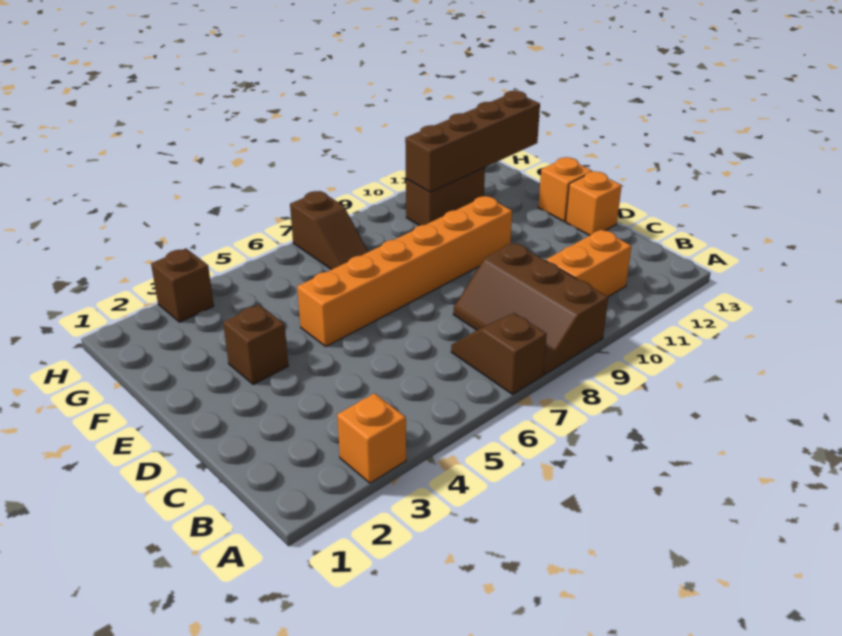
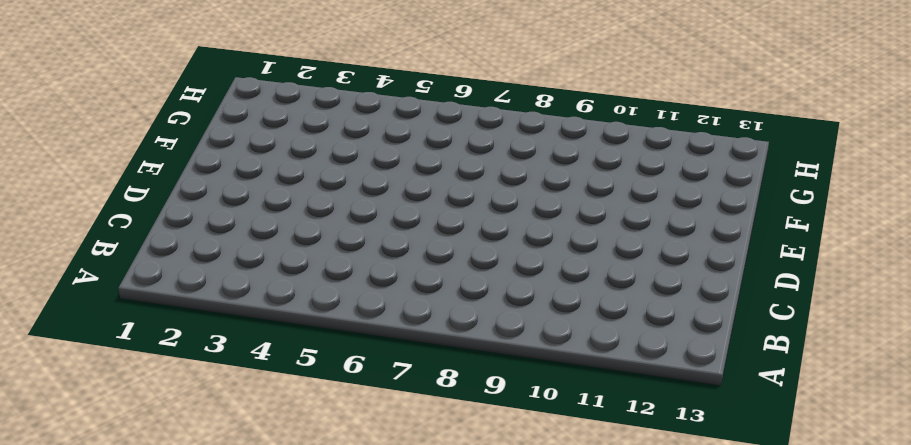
none -> orange brick A3 level 1
none -> brown slope A7:B7 level 1 top A
none -> brown slope A8:C9 level 1 top 9

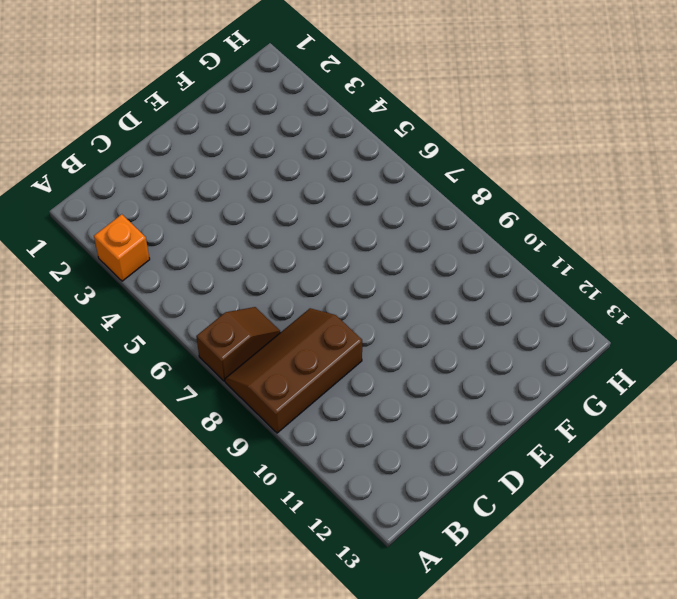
none -> orange brick B10:B11 level 1
none -> orange brick D13 level 1
none -> brown brick E3 level 1

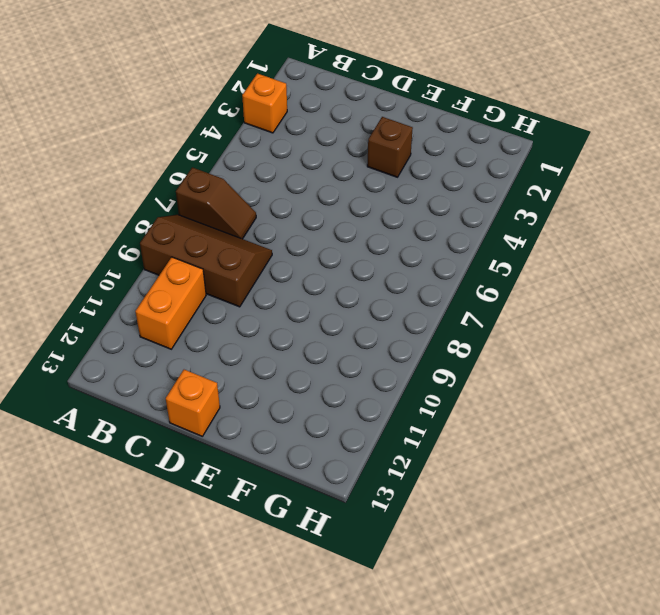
none -> orange brick E5:E10 level 1
none -> orange brick E13 level 1
none -> brown slope G7:H7 level 1 top H

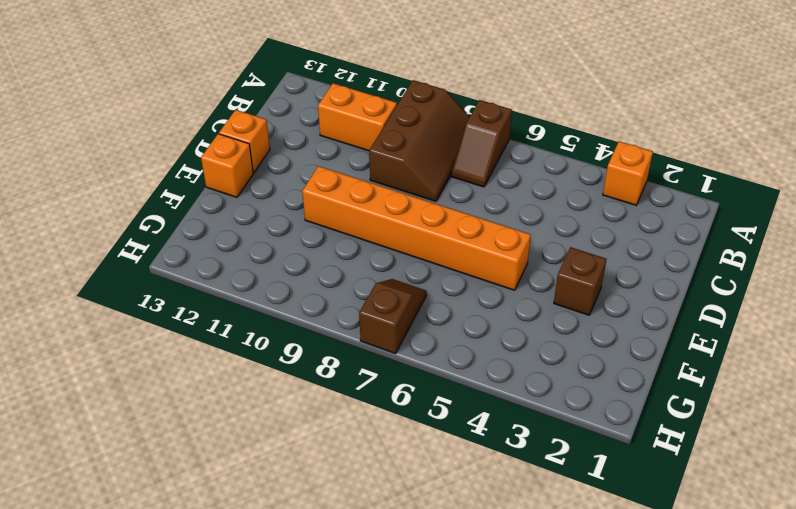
none -> brown brick G10:G11 level 1
none -> brown brick H3 level 1
none -> brown brick G10:G13 level 2

